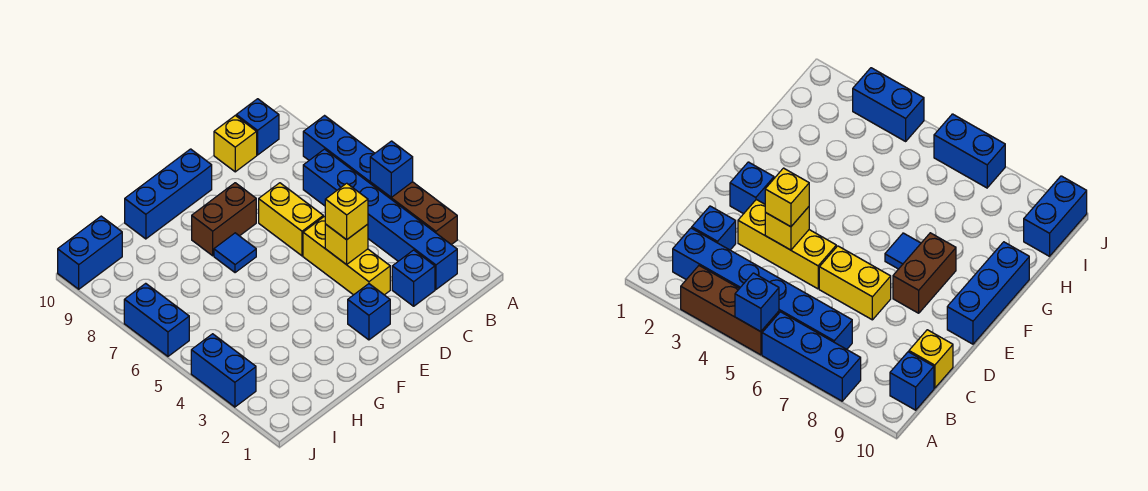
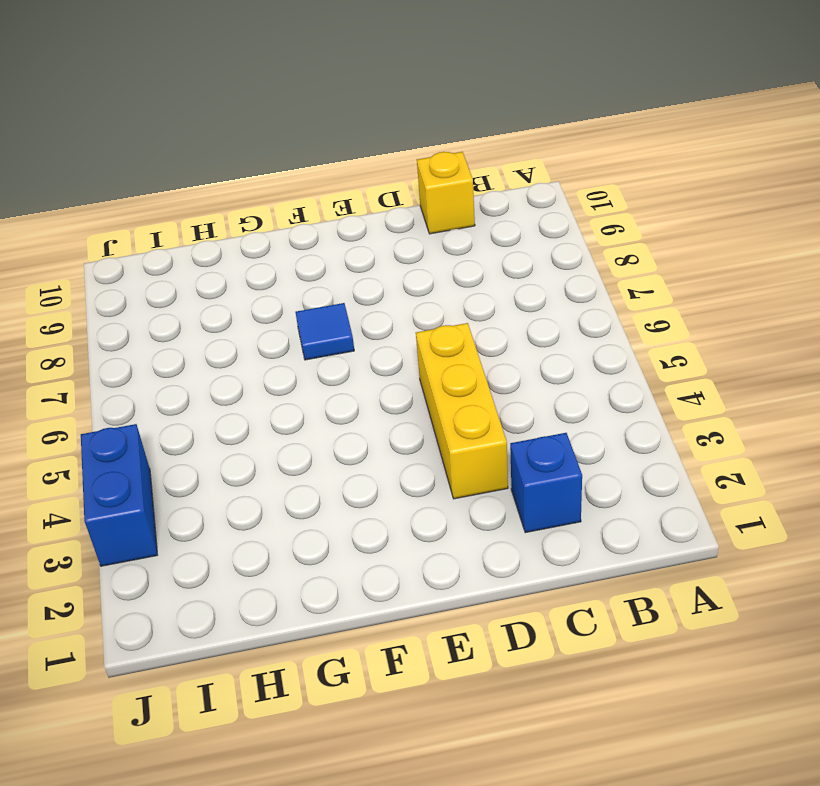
none -> brown brick A3:A5 level 1
none -> blue brick A6:A8 level 1
none -> blue brick B2:B7 level 1

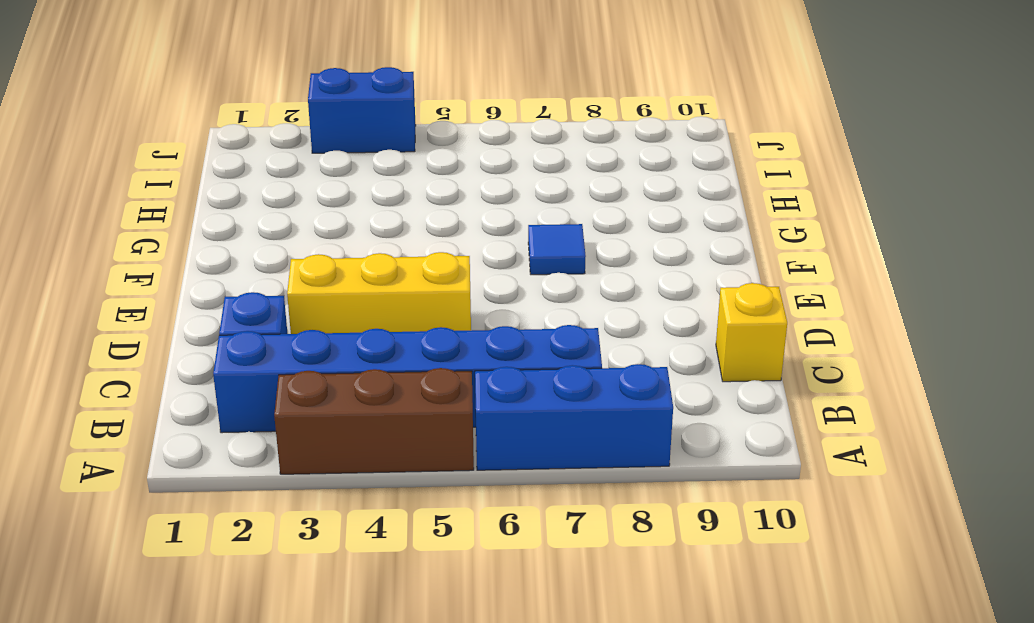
none -> blue brick B10 level 1
none -> yellow brick D6:D7 level 1
none -> blue brick E2 level 1

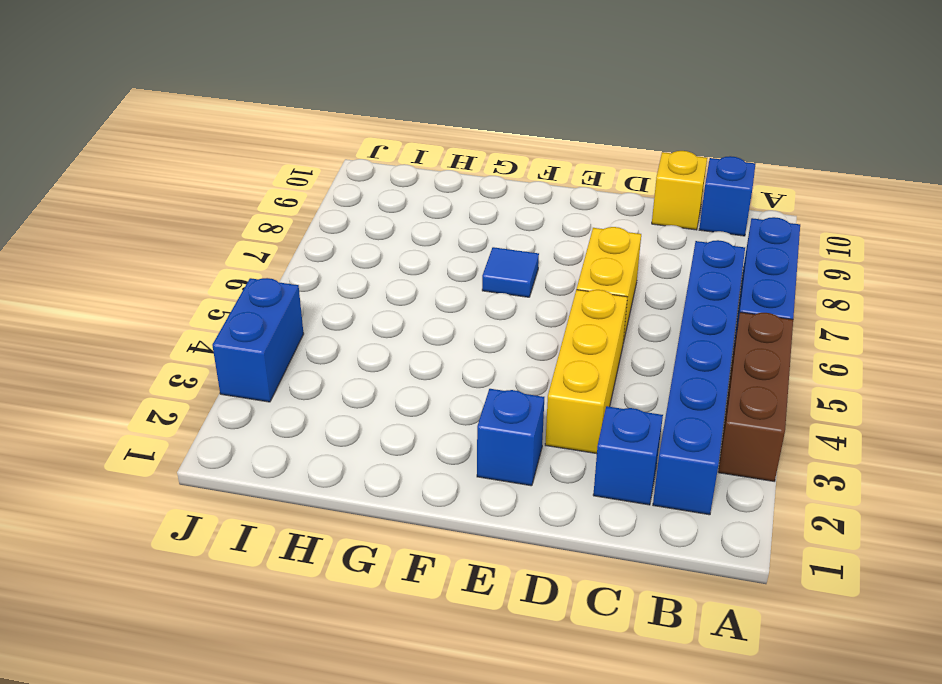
none -> brown brick E8:F8 level 1
none -> blue brick E10:G10 level 1
none -> blue brick I10:J10 level 1

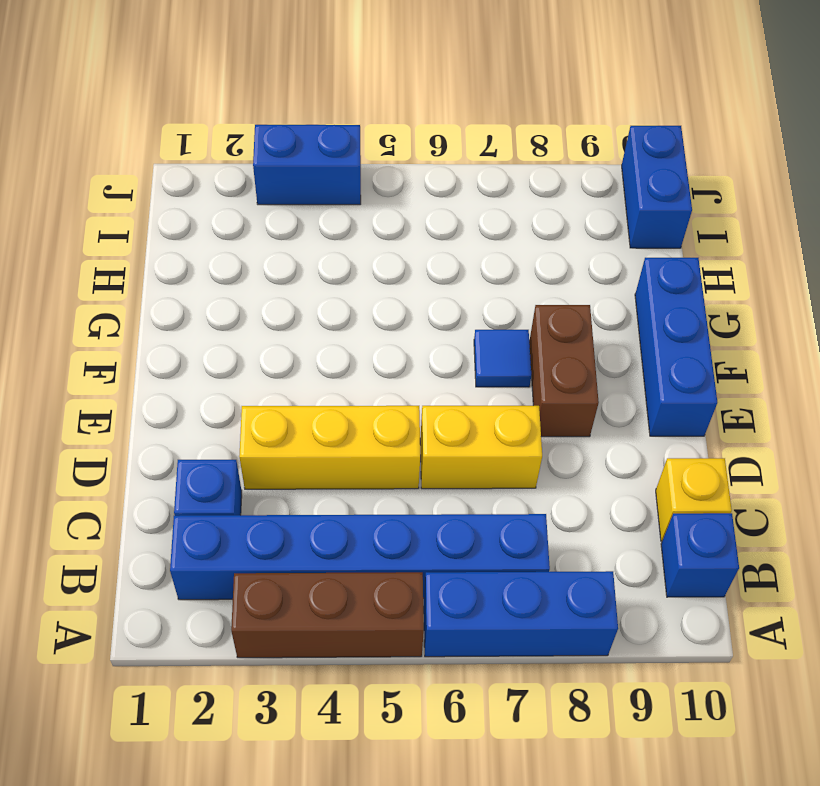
none -> blue brick E2 level 1
none -> blue brick J6:J7 level 1
none -> blue brick A5 level 2

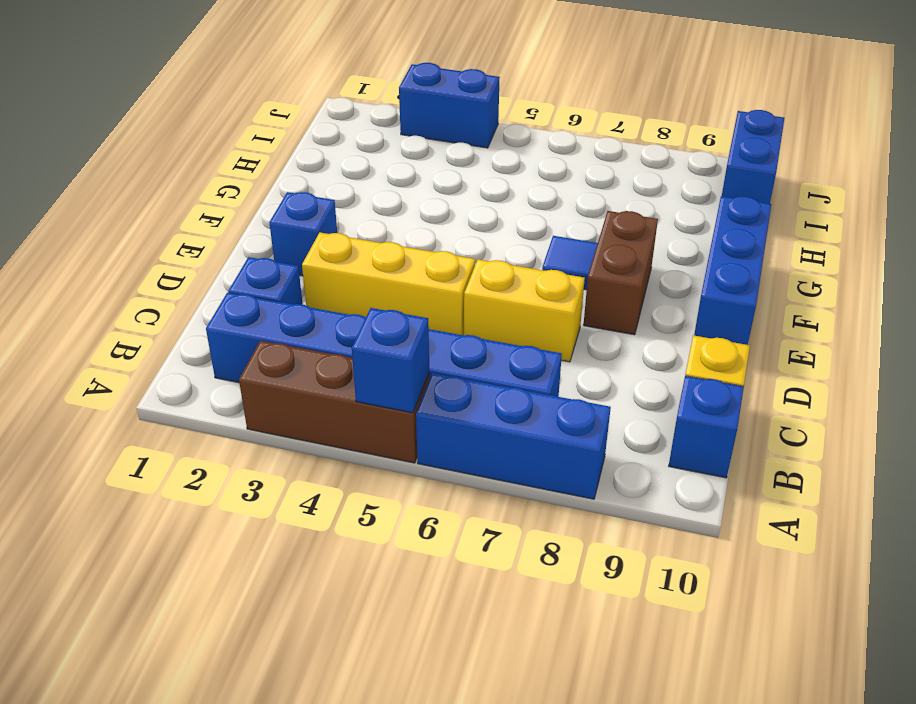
none -> blue brick J6:J7 level 1
none -> yellow brick D4 level 2
none -> yellow brick D4 level 3

